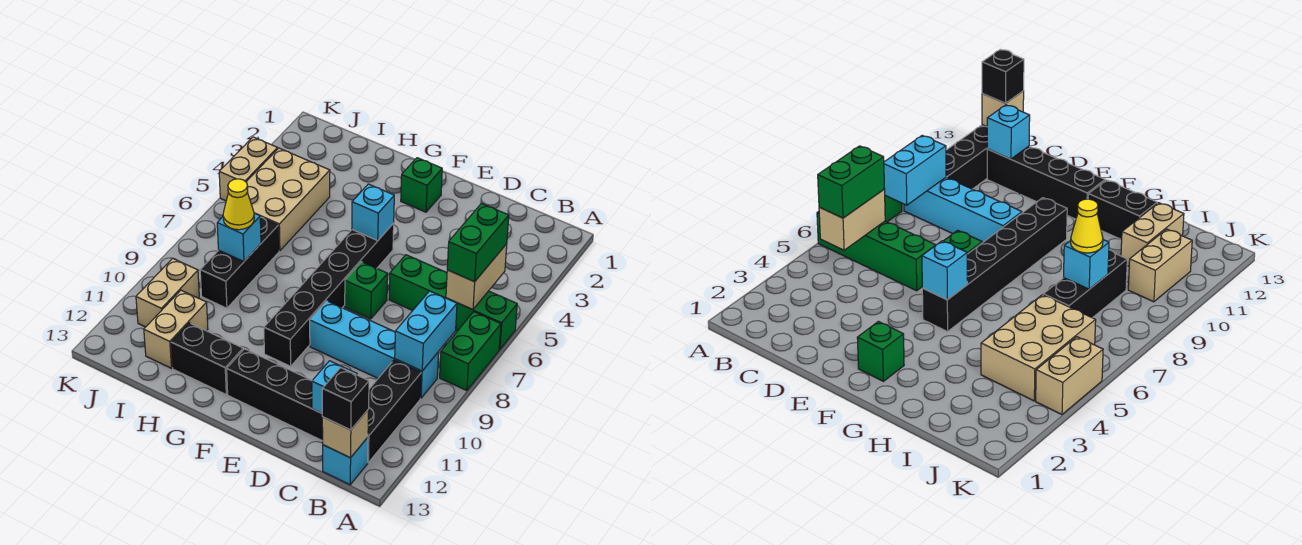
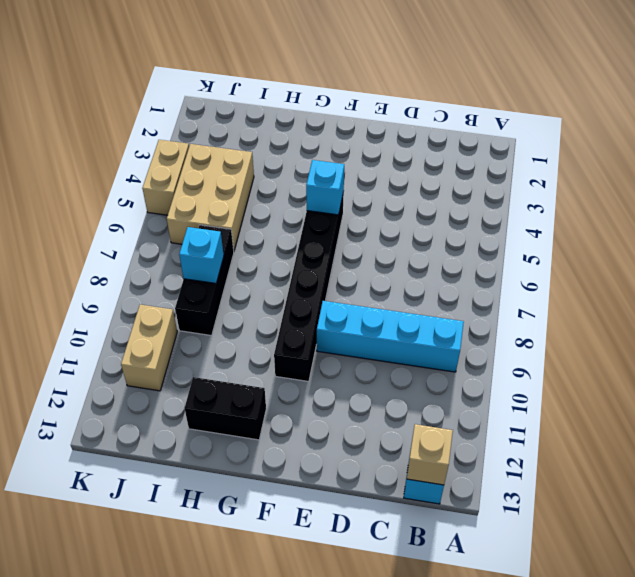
none -> green brick A6:D6 level 1
none -> green brick A7:A8 level 1
none -> black brick B10:B12 level 1

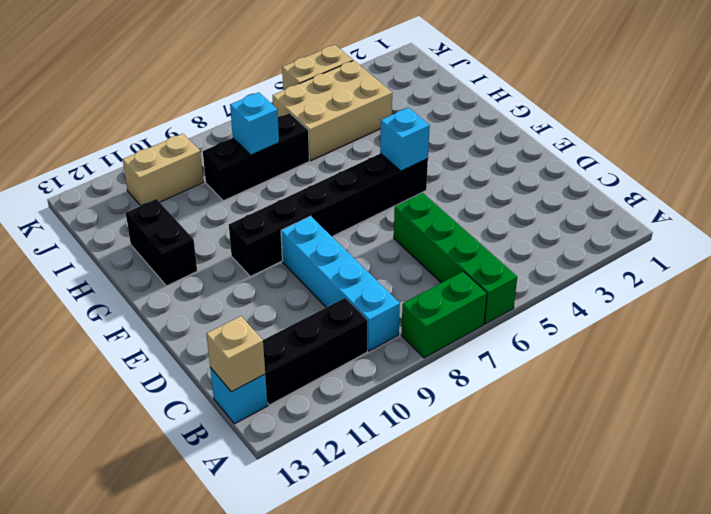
none -> black brick C12:F12 level 1
none -> green brick E7 level 1
none -> green brick F2 level 1

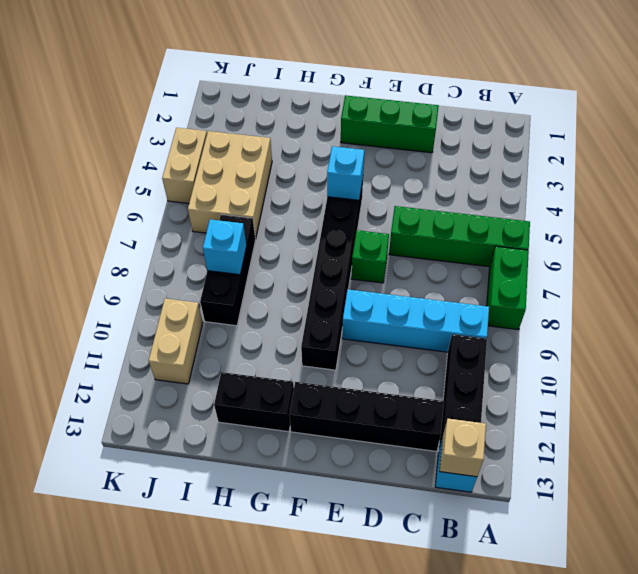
green brick D2:F2 level 1 -> green brick F2 level 1
none -> tan brick I11:I12 level 1
none -> tan brick B5:B6 level 2
none -> cyan brick B8:B9 level 2

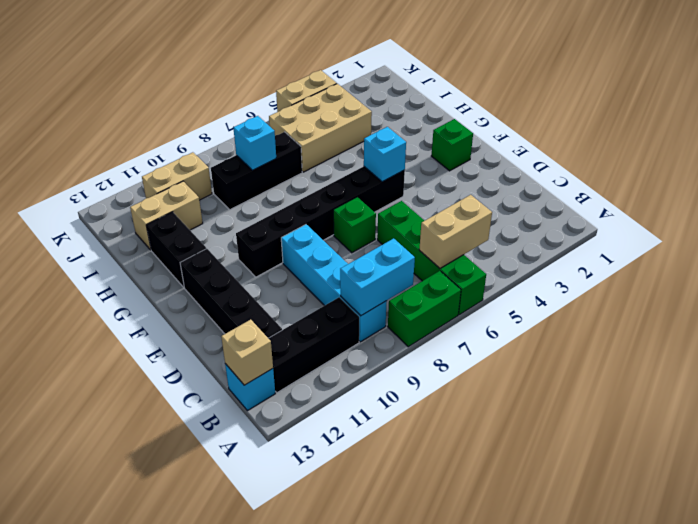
none -> cyan brick C12 level 2
none -> green brick B5:B6 level 3
none -> black brick B13 level 3

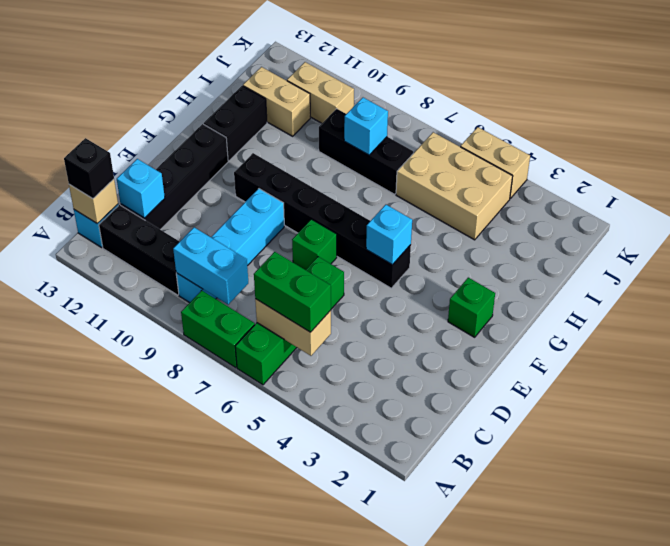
none -> yellow cone I8 level 3

